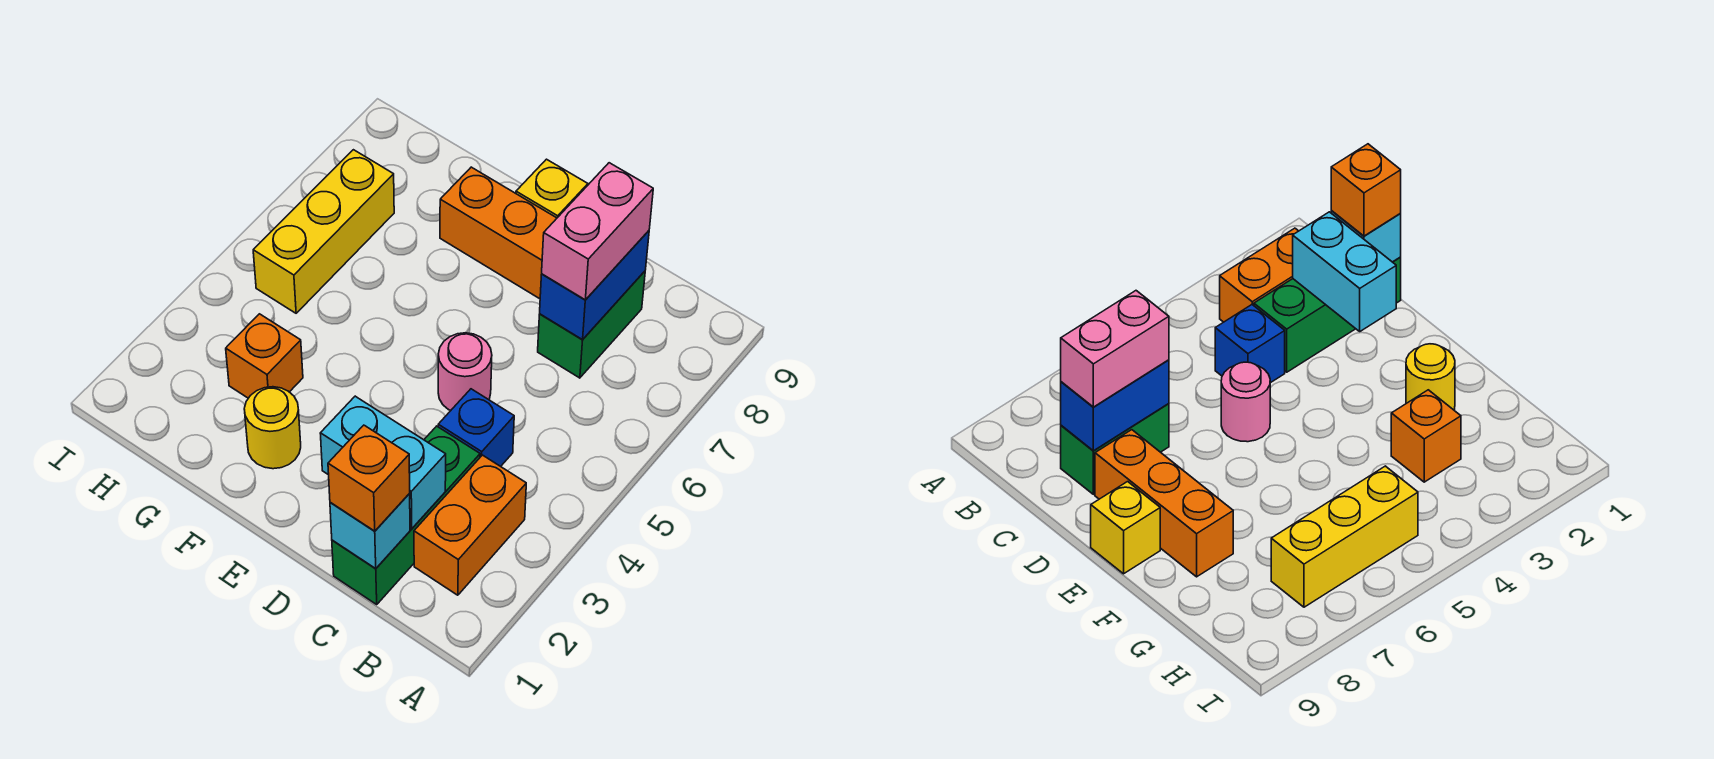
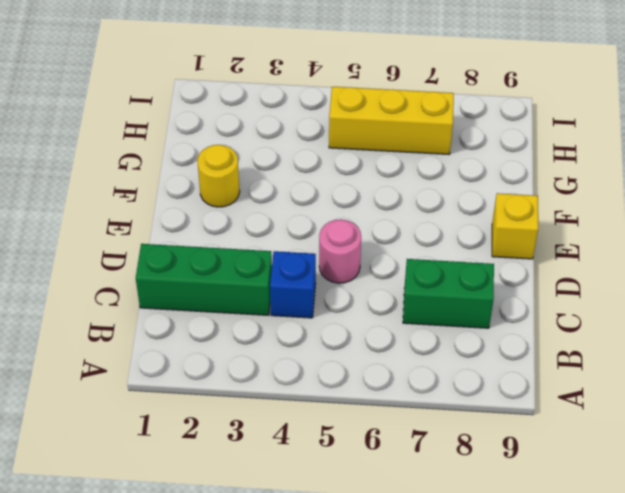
none -> orange brick B2:B3 level 1
none -> orange brick D8:F8 level 1
none -> orange brick G3 level 1

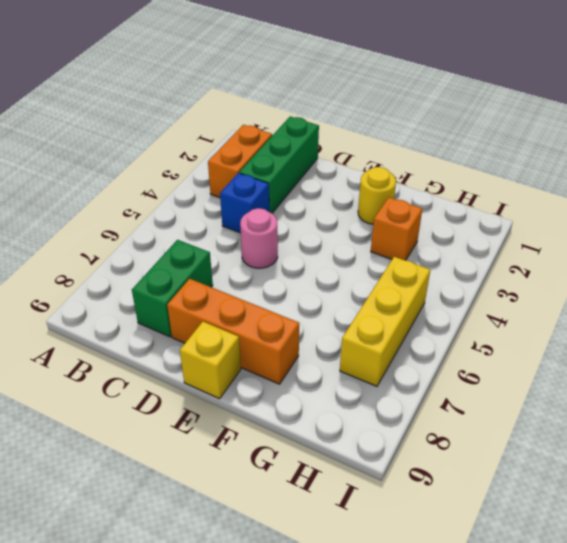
none -> cyan brick C1 level 2
none -> cyan brick C2:D2 level 2
none -> blue brick C7:C8 level 2

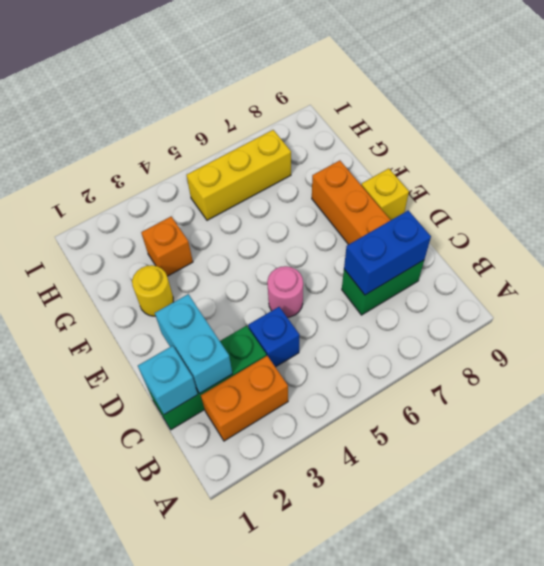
none -> orange brick C1 level 3
none -> pink brick C7:C8 level 3

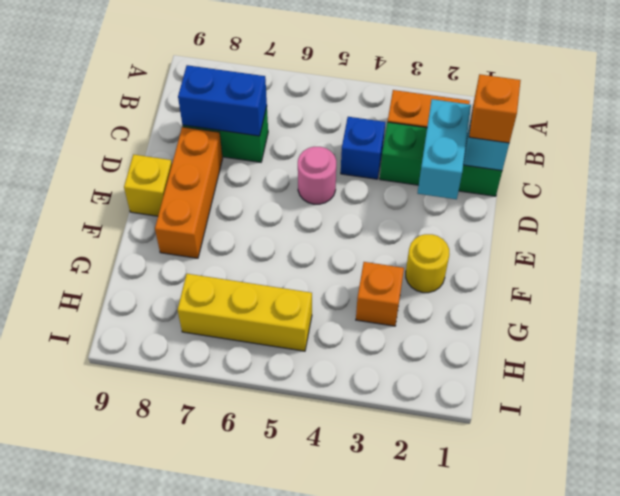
none -> pink brick C7:C8 level 3

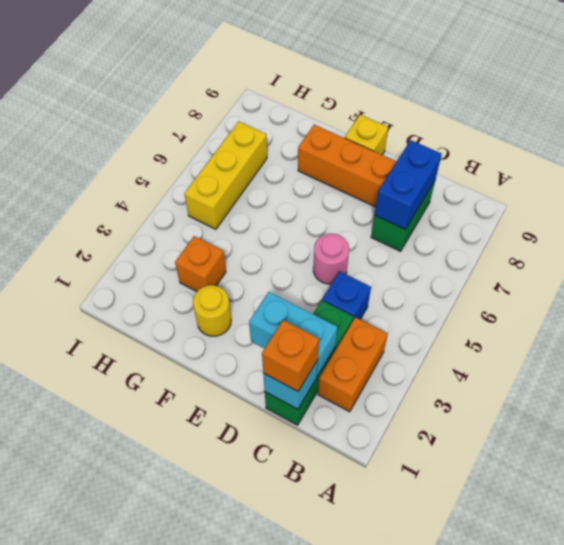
none -> pink brick C7:C8 level 3

